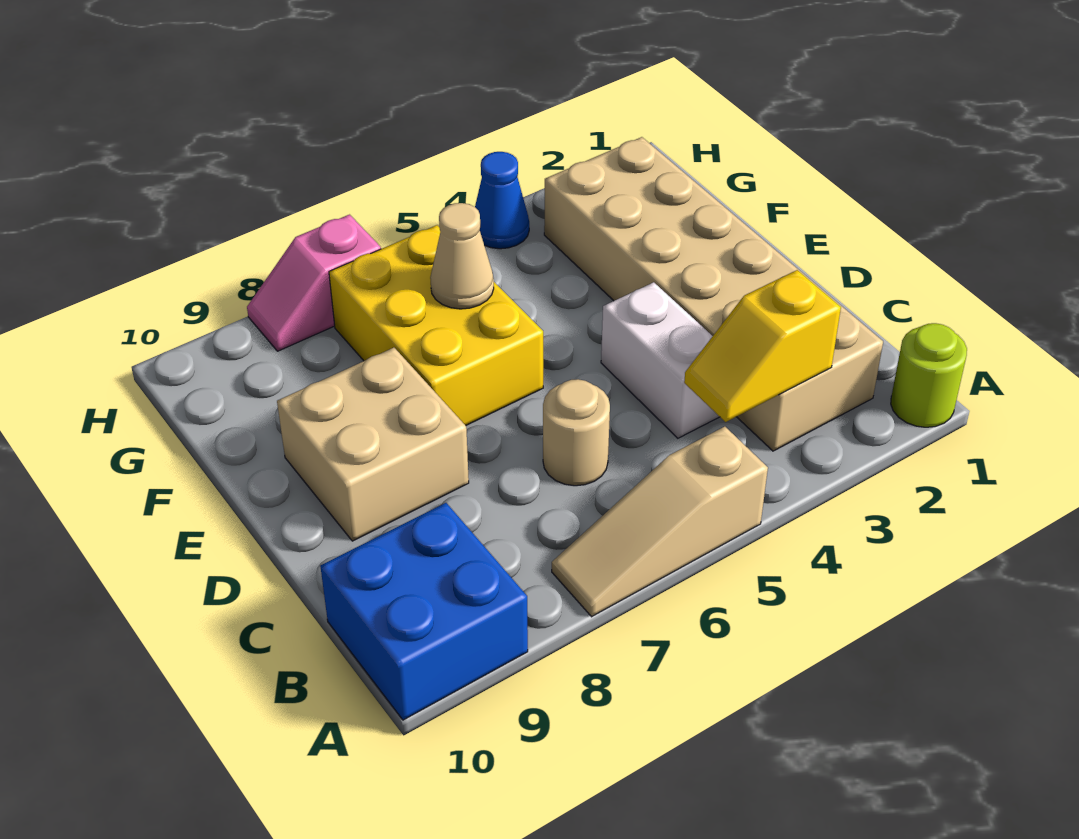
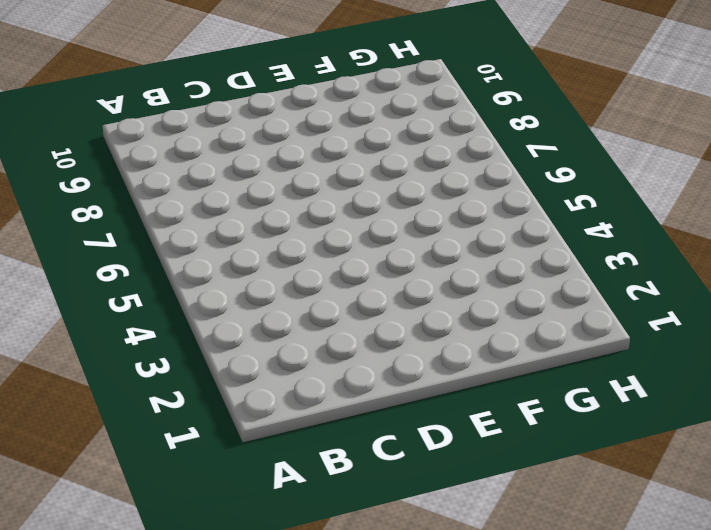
none -> lime round brick A1 level 1
none -> tan slope A5:A7 level 1 top 5
none -> blue brick A9:B10 level 1

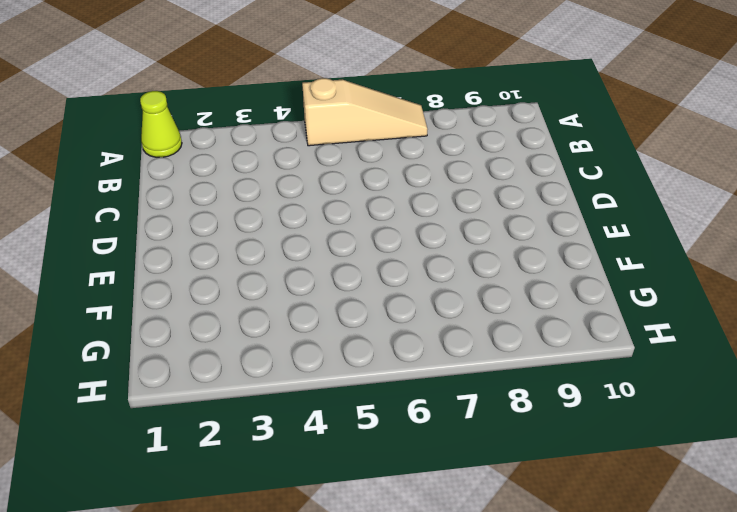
lime cone A1 level 1 -> lime round brick A1 level 1
none -> blue brick A9:B10 level 1
none -> tan brick B2:G3 level 1
none -> white brick C4:D4 level 1

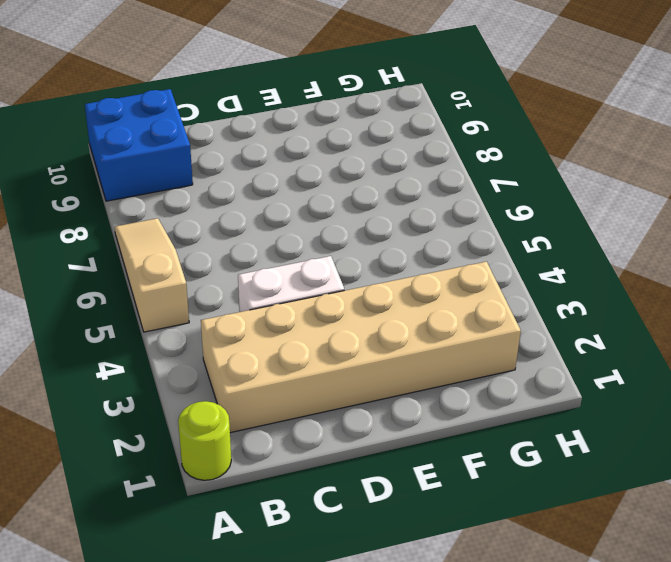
none -> tan round brick C6 level 1
none -> tan brick D8:E9 level 1
none -> yellow brick E6:G7 level 1

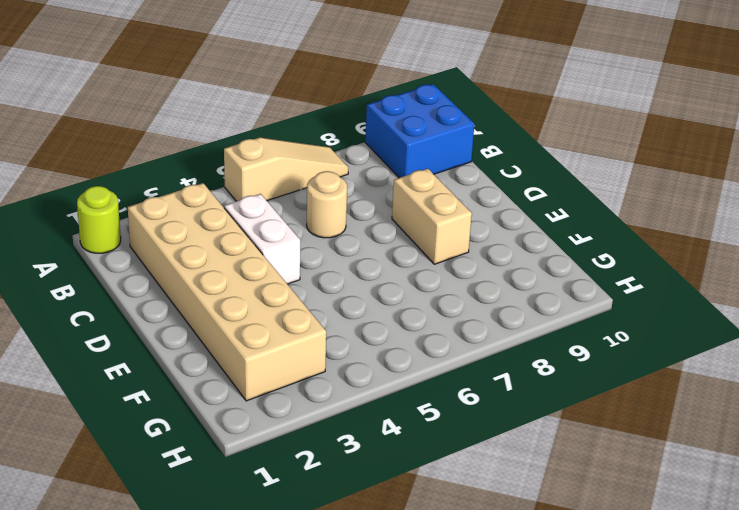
tan brick D8:E8 level 1 -> tan brick D8:E9 level 1
none -> yellow brick E6:G7 level 1
none -> blue cone H4 level 1
none -> pink slope H7:H8 level 1 top 7

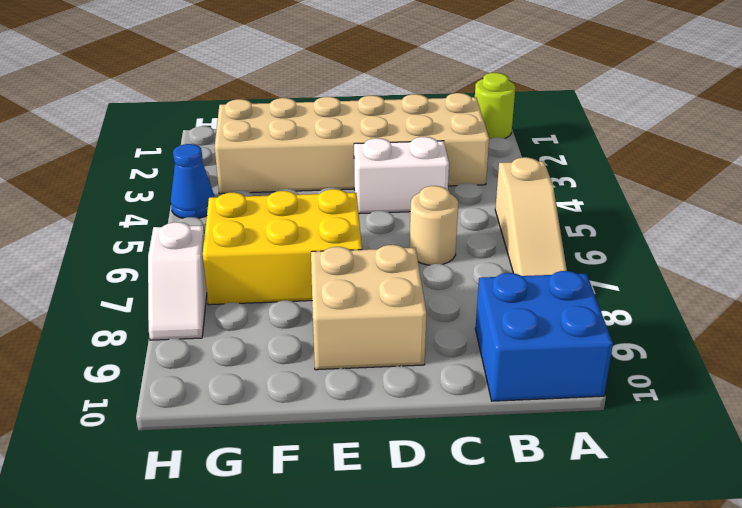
white slope H7:H8 level 1 top 7 -> pink slope H7:H8 level 1 top 7
none -> yellow slope B3:B4 level 2 top 3
none -> tan cone F6 level 2

